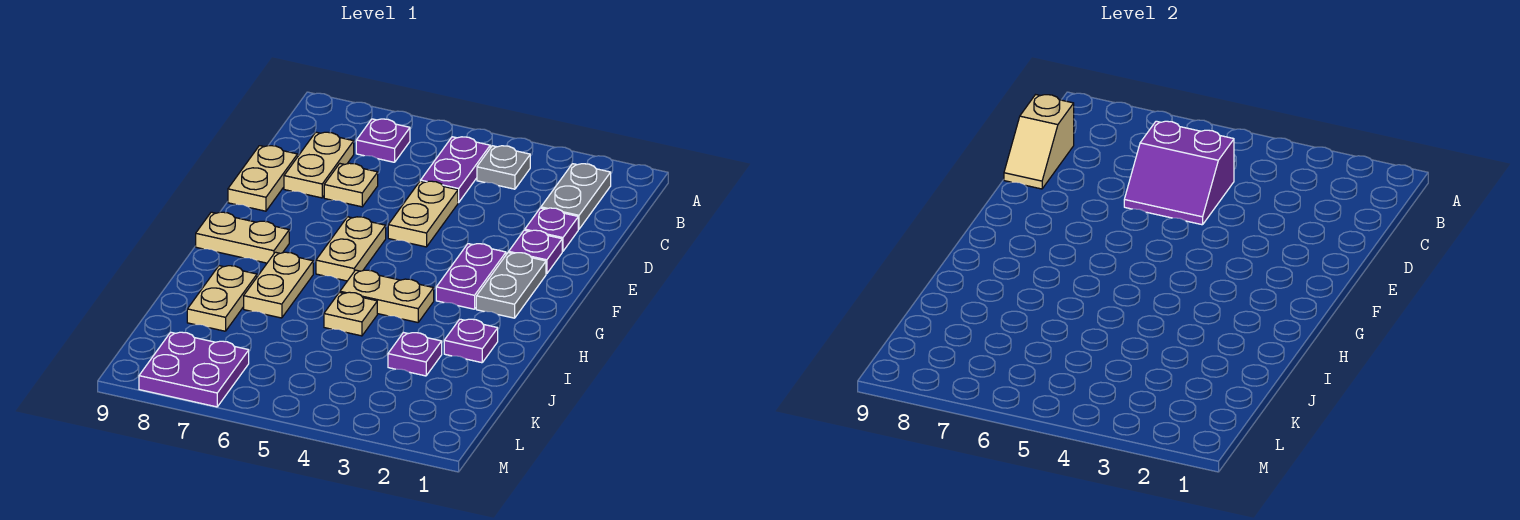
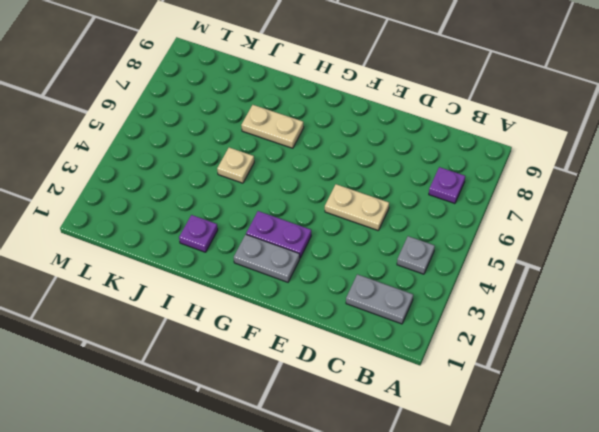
none -> purple plate B5:C5 level 1
none -> tan plate C8:D8 level 1
none -> purple plate D2 level 1

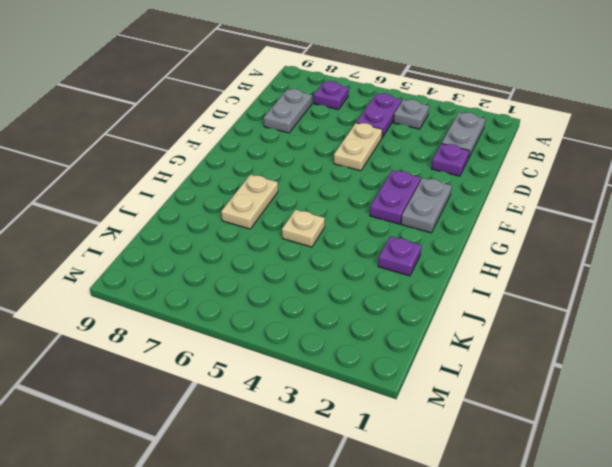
grey plate C8:D8 level 1 -> tan plate C8:D8 level 1
none -> tan plate D7 level 1
none -> tan plate D9:E9 level 1
none -> purple plate E2 level 1

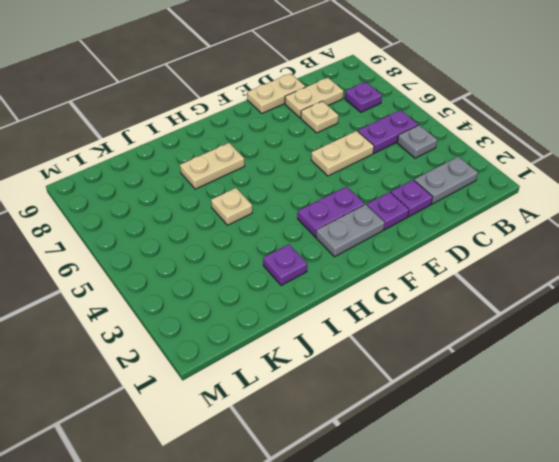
none -> tan plate F6:G6 level 1
none -> tan plate G8:G9 level 1
none -> tan plate H4:H5 level 1

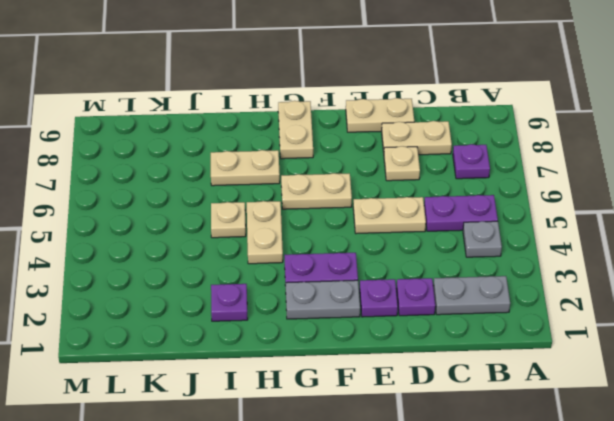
none -> tan plate I8:J8 level 1
none -> purple plate J3 level 1
none -> purple plate L7:M8 level 1

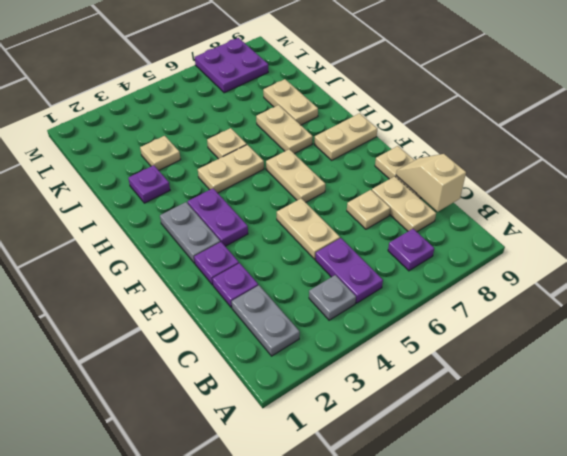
tan plate J3 level 1 -> purple plate J3 level 1
none -> purple slope C5:D6 level 2 top C

